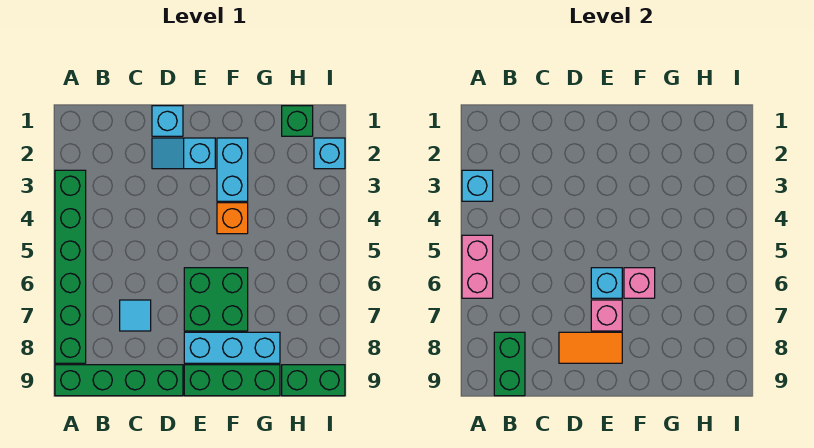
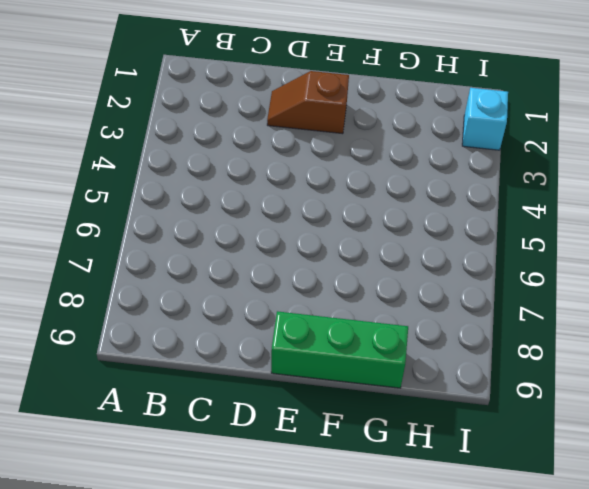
brown slope D2:E2 level 1 top E -> cyan slope D2:E2 level 1 top E
none -> green brick A3:A8 level 1
none -> green brick A9:D9 level 1
none -> cyan tile C7 level 1

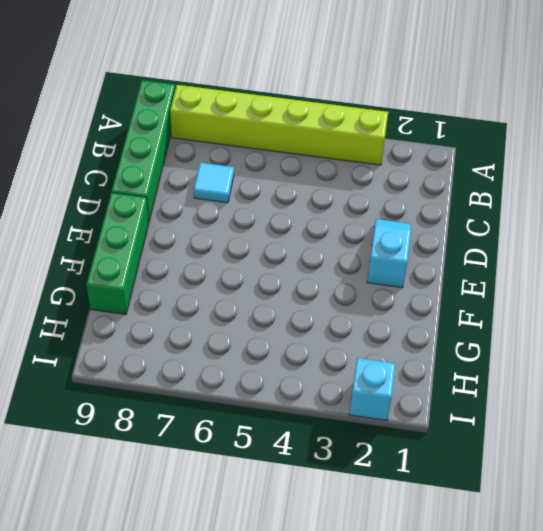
lime brick A3:A8 level 1 -> green brick A3:A8 level 1
none -> cyan brick D1 level 1
none -> green brick E6:F7 level 1
none -> cyan brick E8:G8 level 1

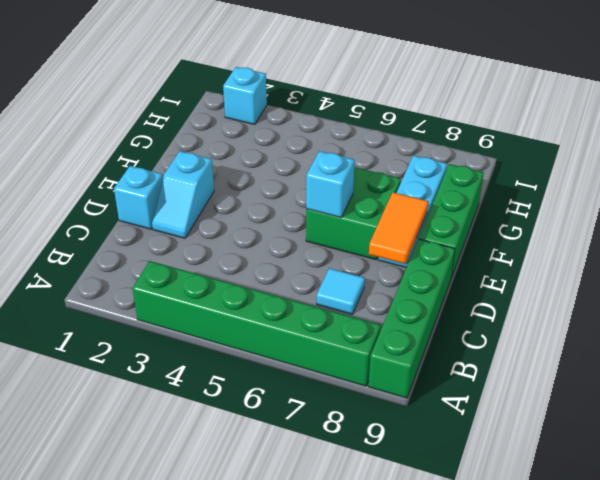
none -> cyan brick F2:F3 level 1
none -> orange brick F4 level 1
none -> green brick H1 level 1

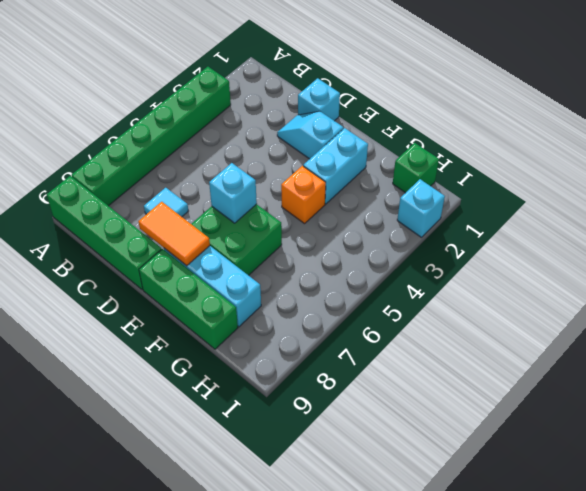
none -> green brick H9:I9 level 1
none -> cyan brick A3 level 2
none -> pink brick A5:A6 level 2

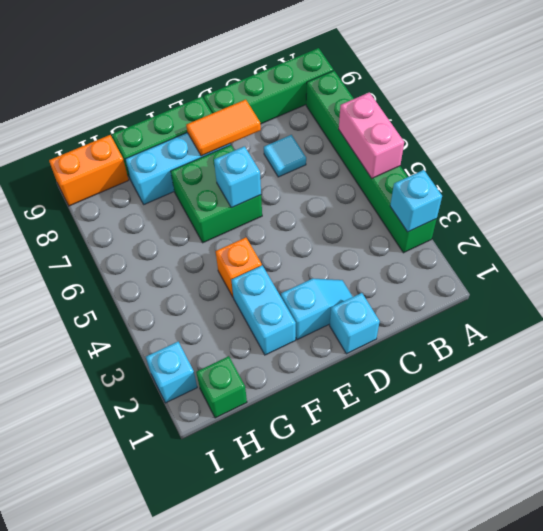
orange brick H9:I9 level 1 -> green brick H9:I9 level 1
none -> green brick B8:B9 level 2
none -> pink brick E7 level 2
none -> pink brick F6 level 2

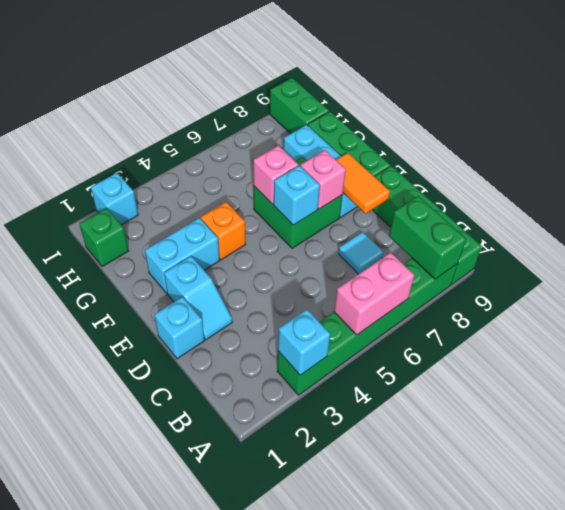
green brick A8:B8 level 2 -> green brick B8:B9 level 2

